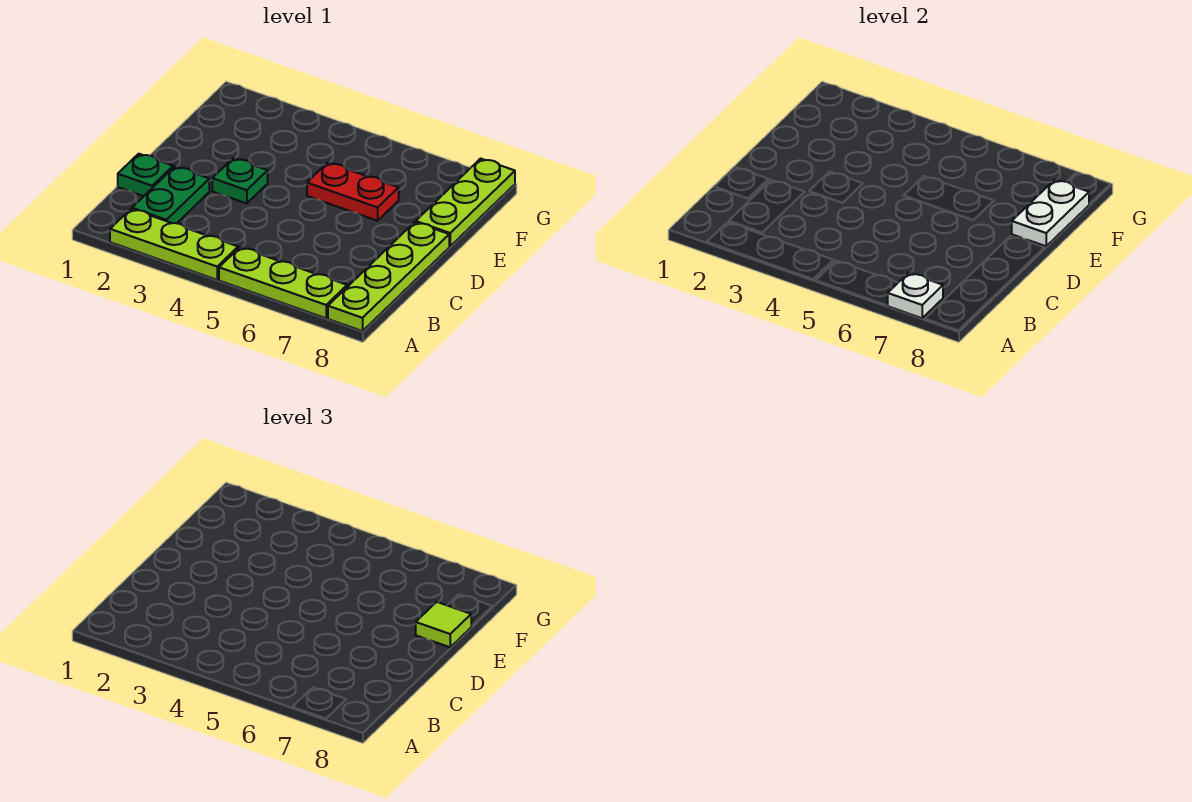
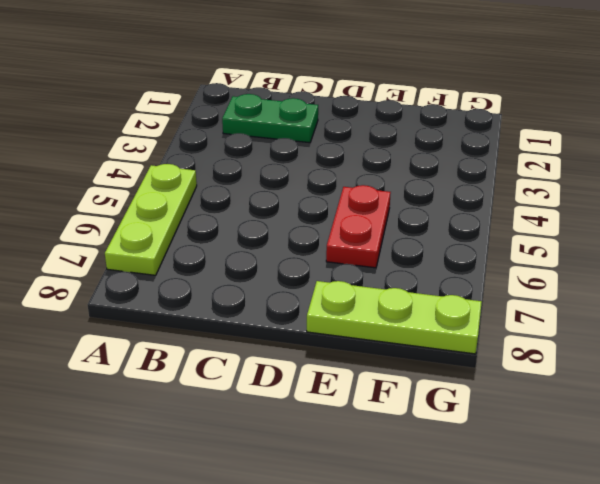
none -> lime plate A2:A4 level 1
none -> lime plate A8:D8 level 1

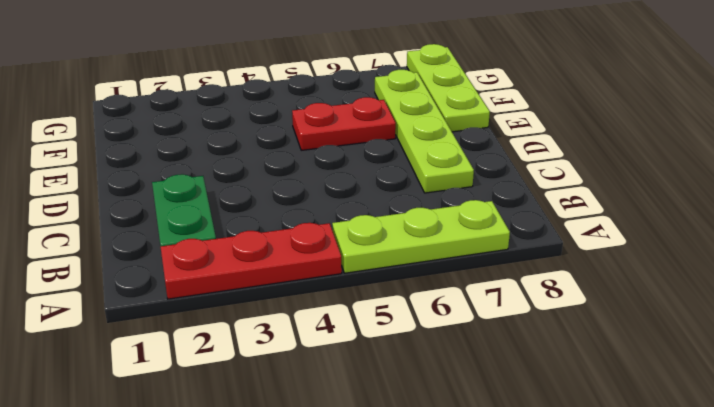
red plate A2:A4 level 1 -> lime plate A2:A4 level 1
lime plate C7:F7 level 1 -> lime plate A8:D8 level 1
none -> green plate C1 level 1
none -> green plate D3 level 1

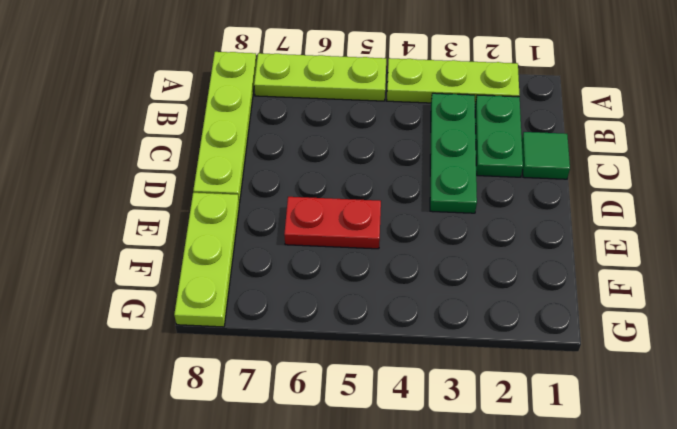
green plate B3:D3 level 1 -> green plate D3 level 1
green tile C1 level 1 -> green plate C1 level 1
none -> white plate A7 level 2
none -> white plate E8:F8 level 2

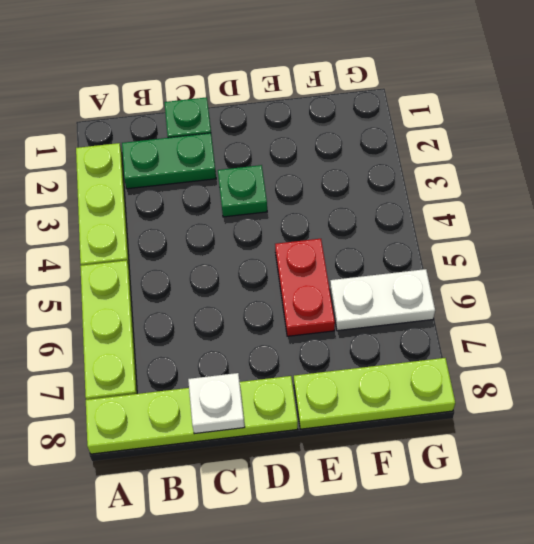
white plate C8 level 2 -> white plate A7 level 2
white plate F6:G6 level 1 -> white plate E8:F8 level 2
none -> lime tile E8 level 3

